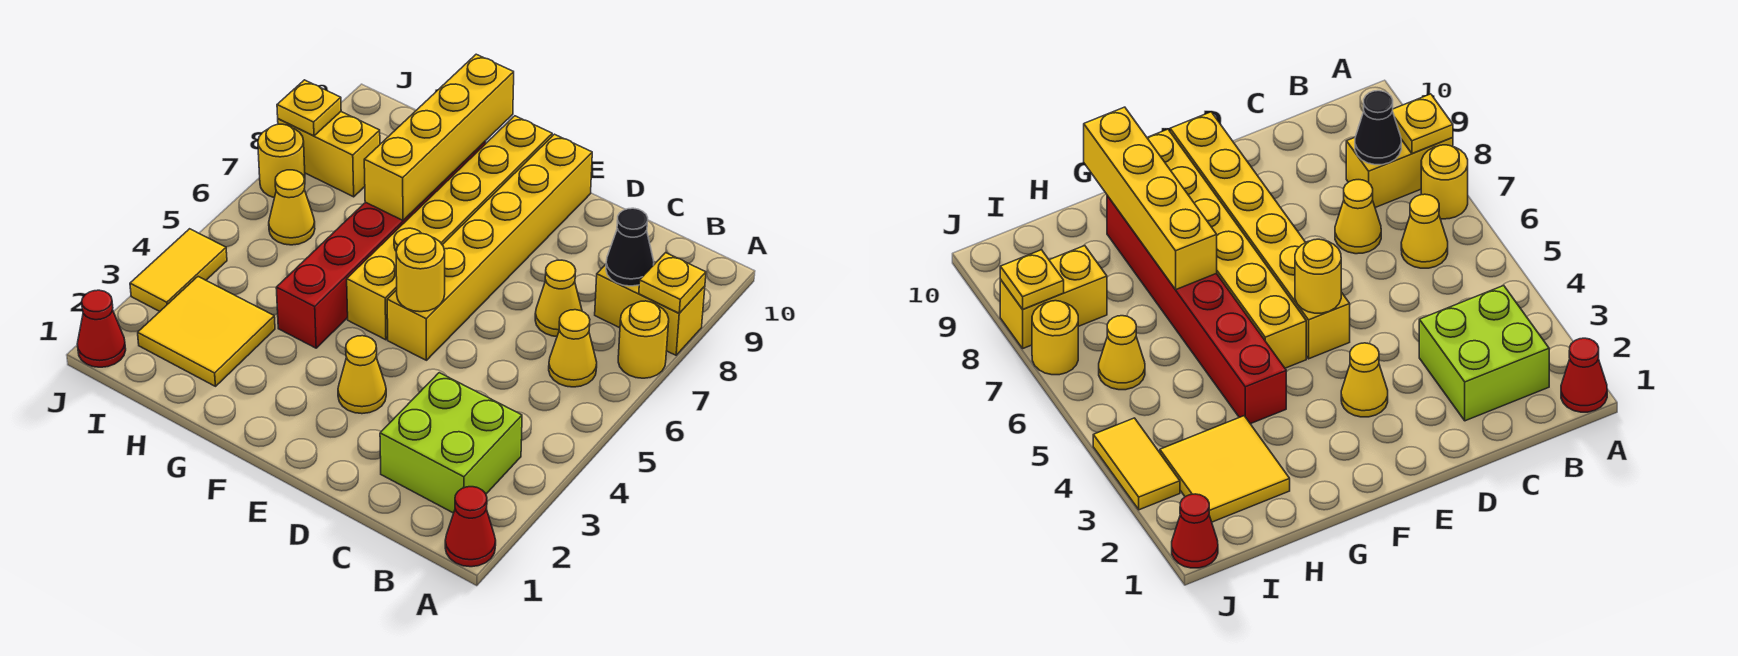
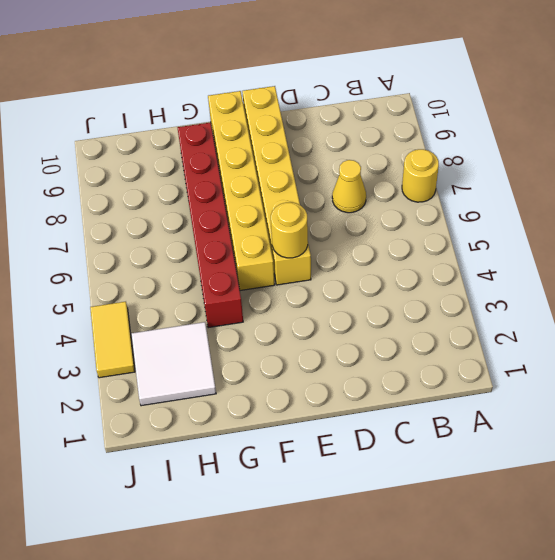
white tile H2:I3 level 1 -> yellow tile H2:I3 level 1
none -> red cone A1 level 1
none -> yellow brick A8:B8 level 1
none -> lime brick B2:C3 level 1

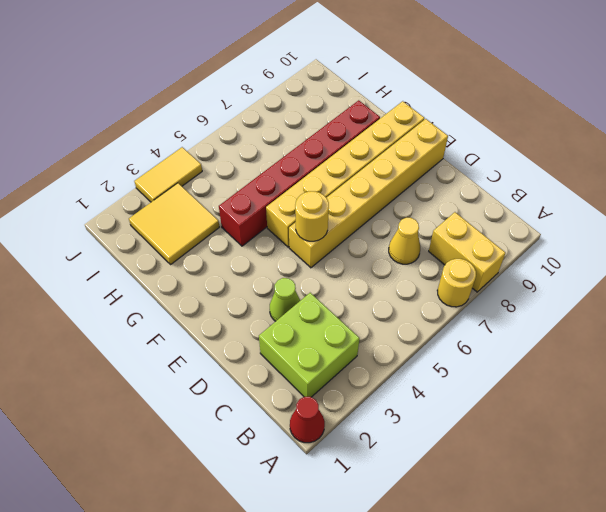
lime cone D3 level 1 -> none
none -> yellow cone B6 level 1
none -> yellow cone E3 level 1
none -> yellow cone I6 level 1

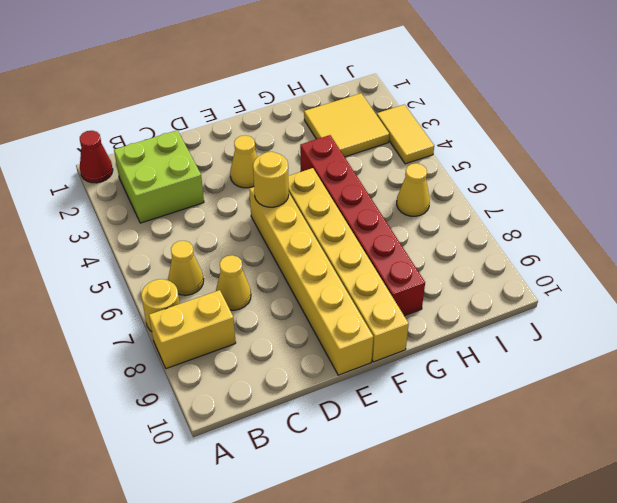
none -> yellow brick I8:J8 level 1
none -> red cone J1 level 1
none -> yellow round brick J7 level 1

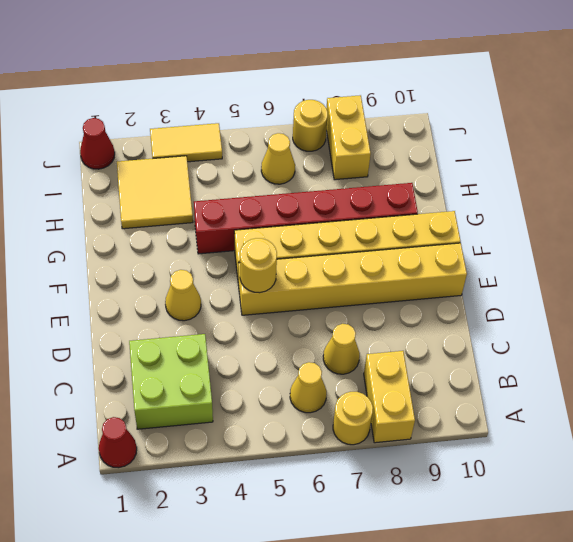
none -> yellow plate A8 level 2
none -> black cone B8 level 2
none -> yellow brick G7:G10 level 2

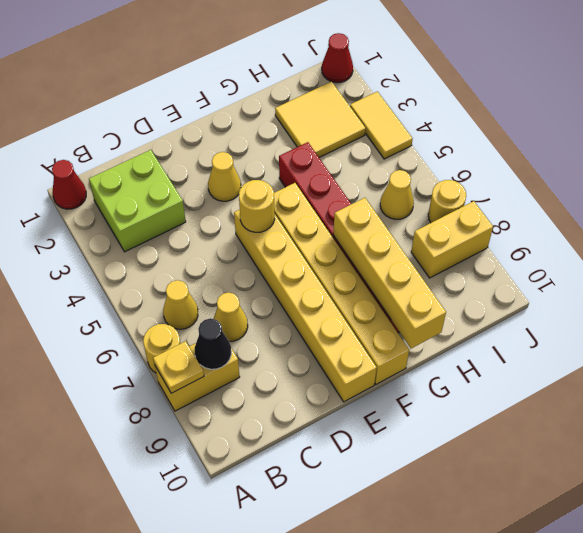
none -> yellow plate J8 level 2

